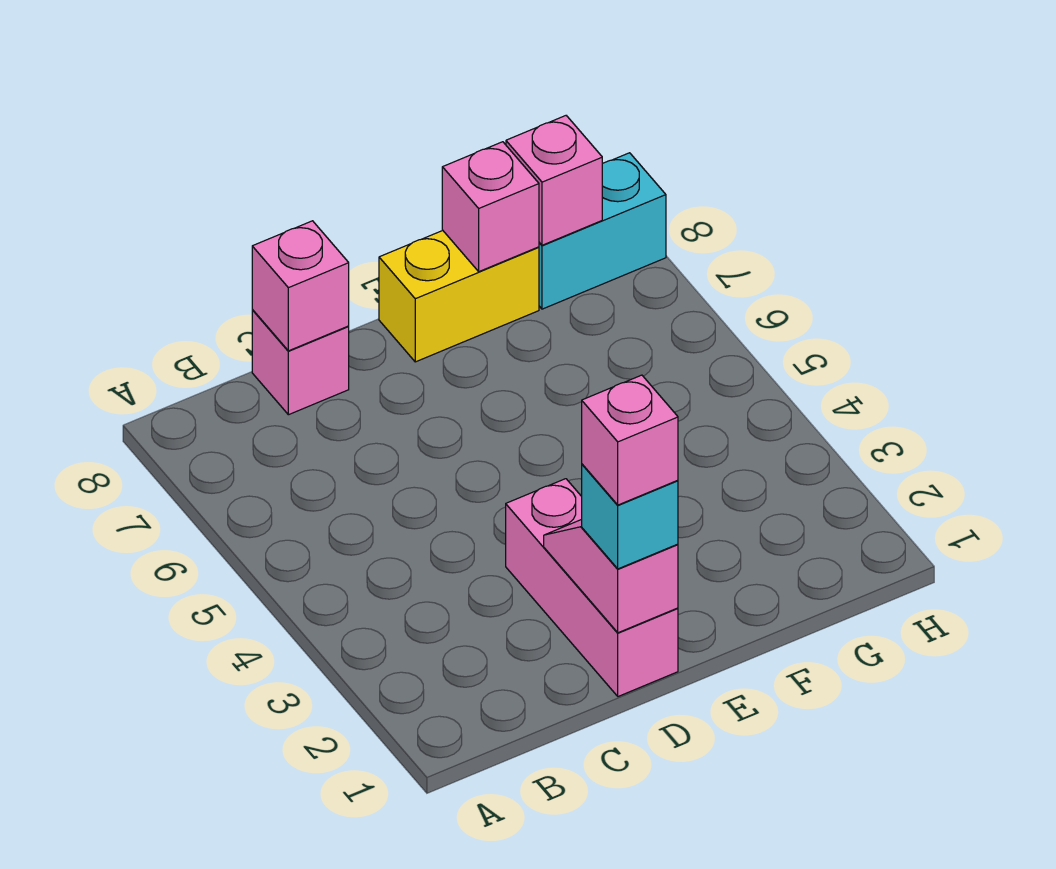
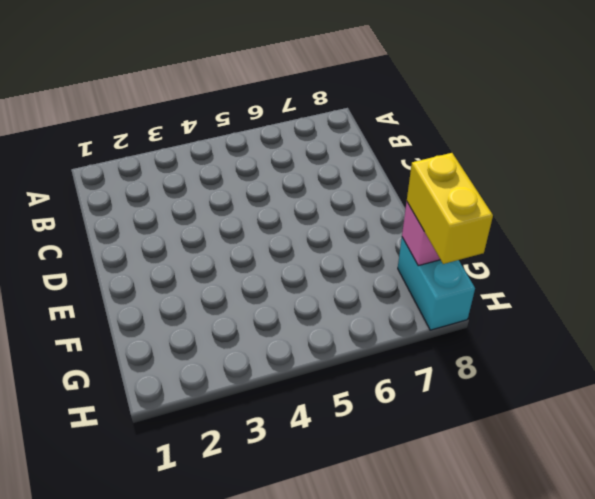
yellow brick G8:H8 level 3 -> yellow brick E8:F8 level 1
none -> pink brick C8 level 1
none -> pink brick D1:D3 level 1

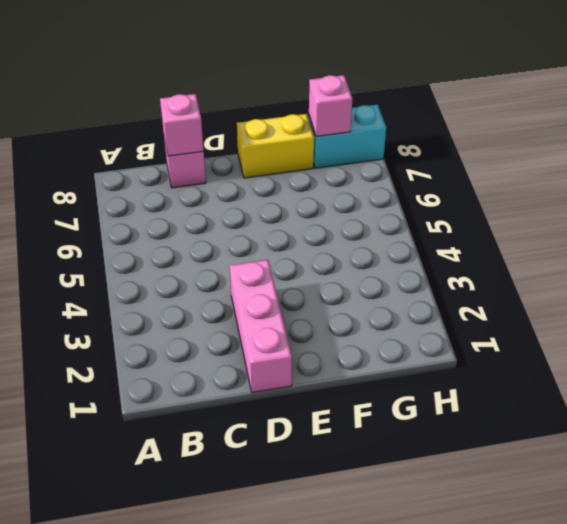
none -> pink slope D1:D2 level 2 top 1
none -> pink brick F8 level 2

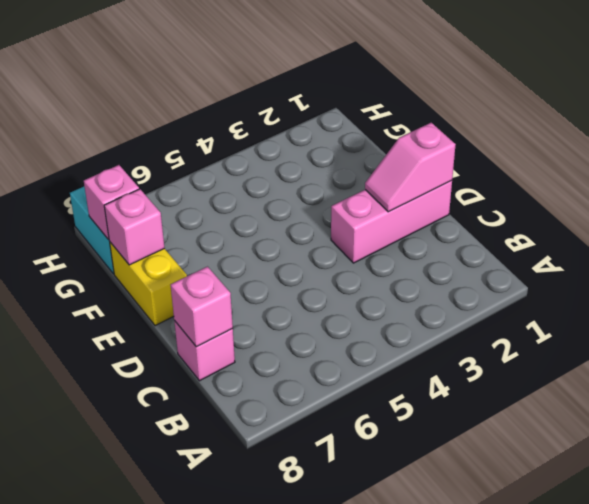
none -> cyan brick D1 level 3
none -> pink brick D1 level 4

